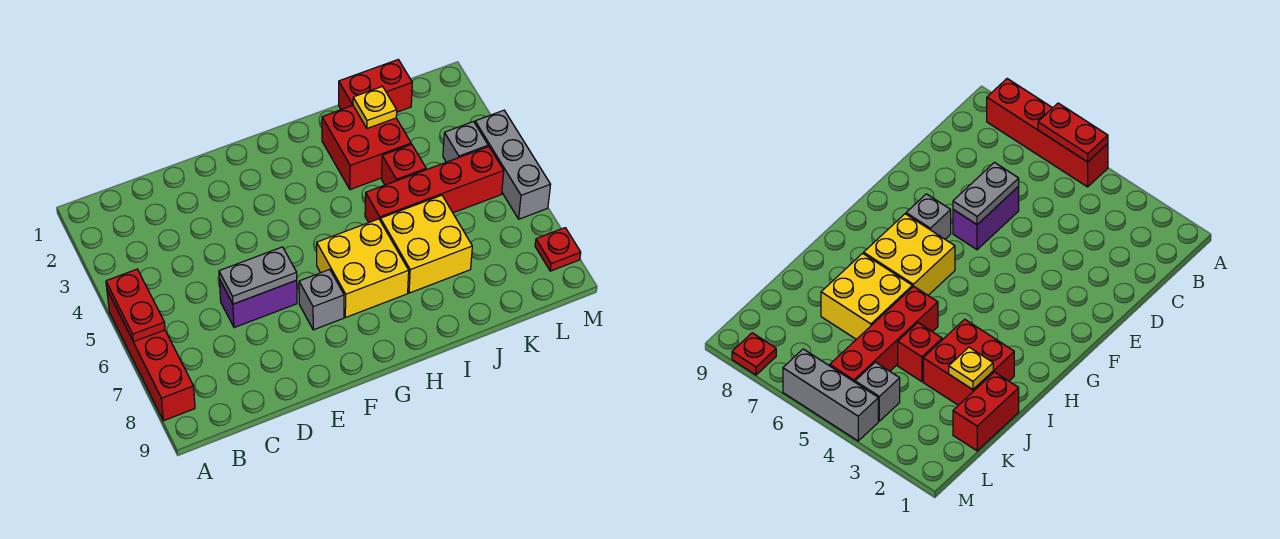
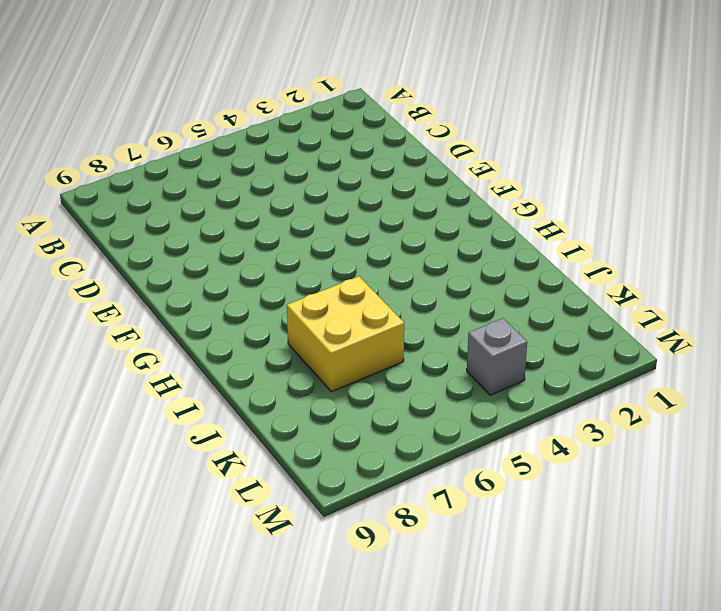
none -> red brick A5:A8 level 1
none -> purple brick D6:E6 level 1
none -> grey brick F7 level 1

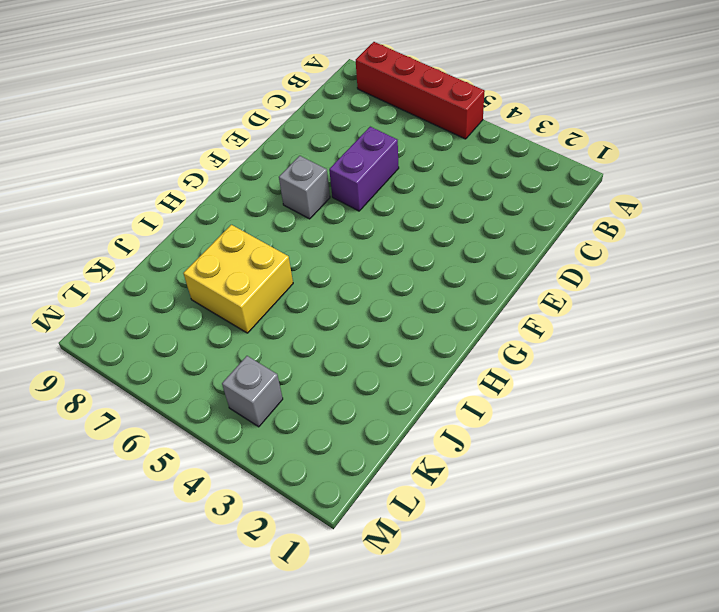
none -> yellow brick G6:H7 level 1
none -> red brick I2:J3 level 1
none -> red brick I5:L5 level 1

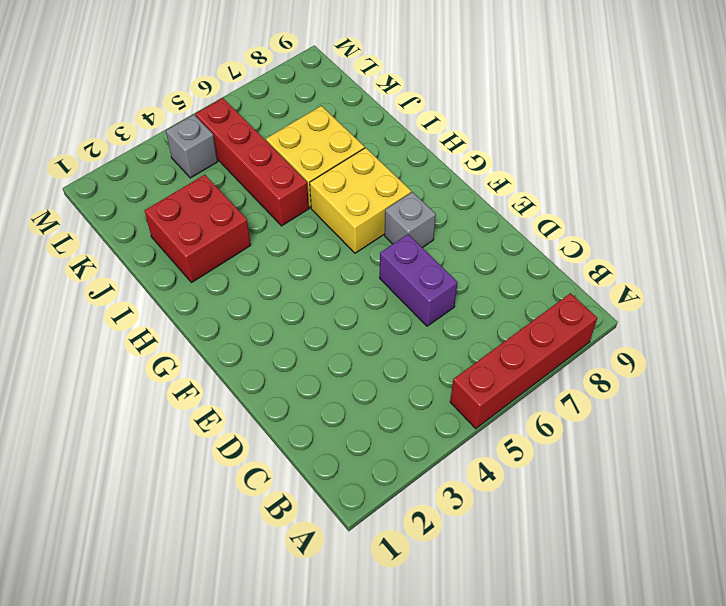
none -> red brick J1:K1 level 1
none -> red brick J4 level 1
none -> grey brick M4:M6 level 1

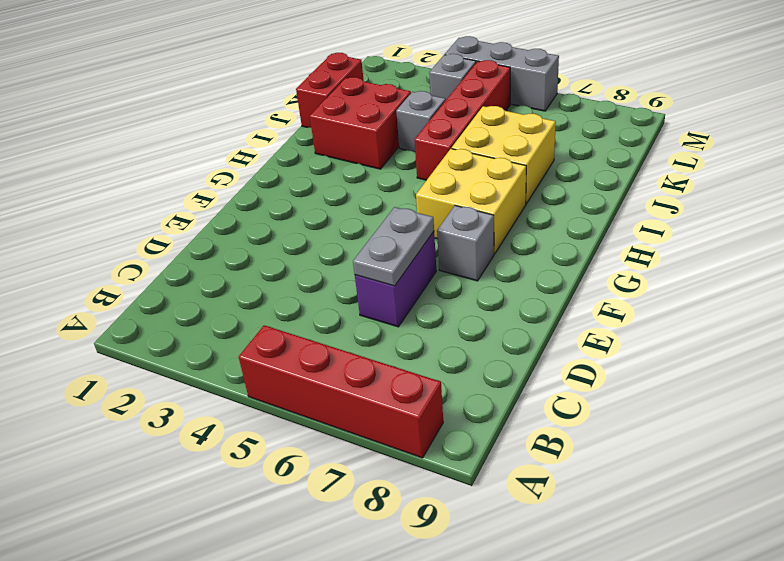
grey brick J4 level 1 -> red brick J4 level 1
none -> red plate M8 level 1
none -> red plate A5:A6 level 2
none -> yellow plate J2 level 2

